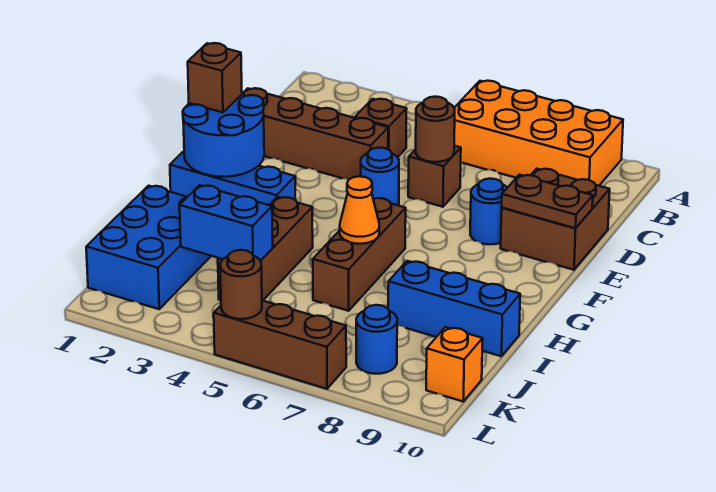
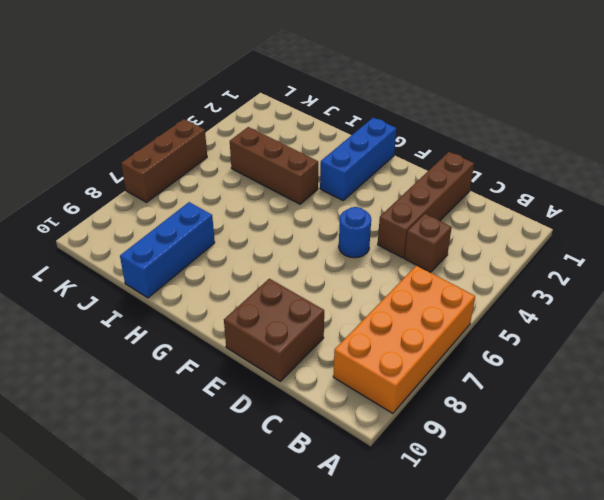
none -> brown brick D6 level 1
none -> blue round brick E8 level 1
none -> brown brick G6:I6 level 1

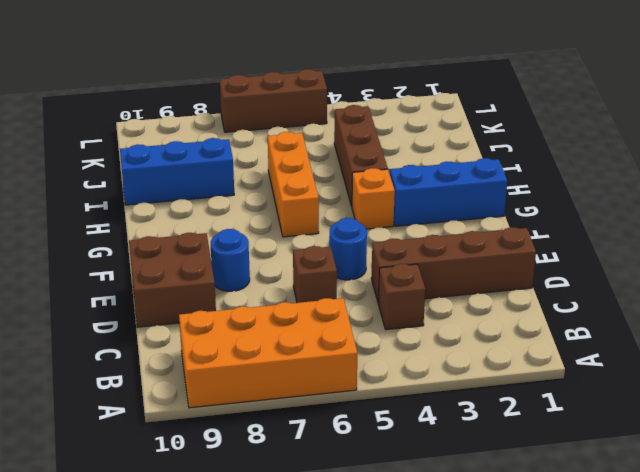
orange brick G4 level 1 -> orange brick K10 level 1
orange brick G6:I6 level 1 -> brown brick G6:I6 level 1
none -> blue brick I1:K2 level 1
none -> blue round brick K8 level 1
none -> brown round brick D6 level 2

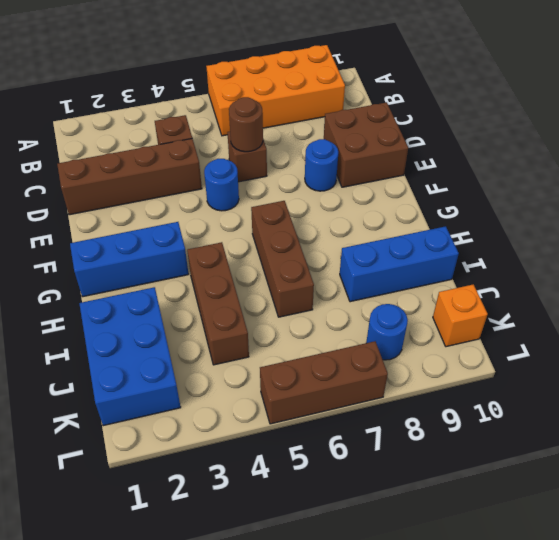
none -> brown plate E9:E10 level 2
none -> blue round brick F1:G2 level 2
none -> orange cone H6 level 2

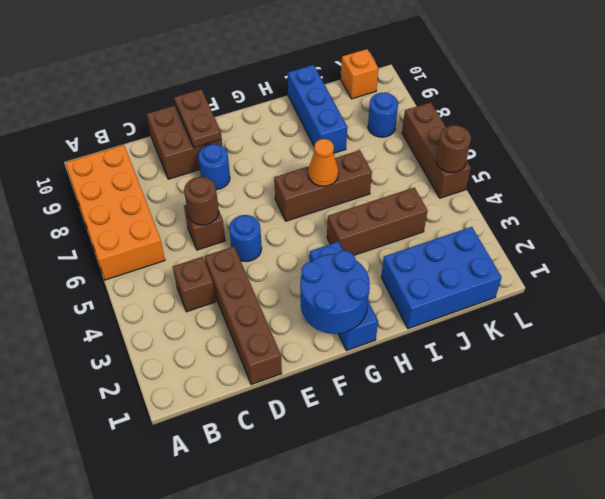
none -> blue brick J3:J4 level 2
none -> brown brick F1 level 3

